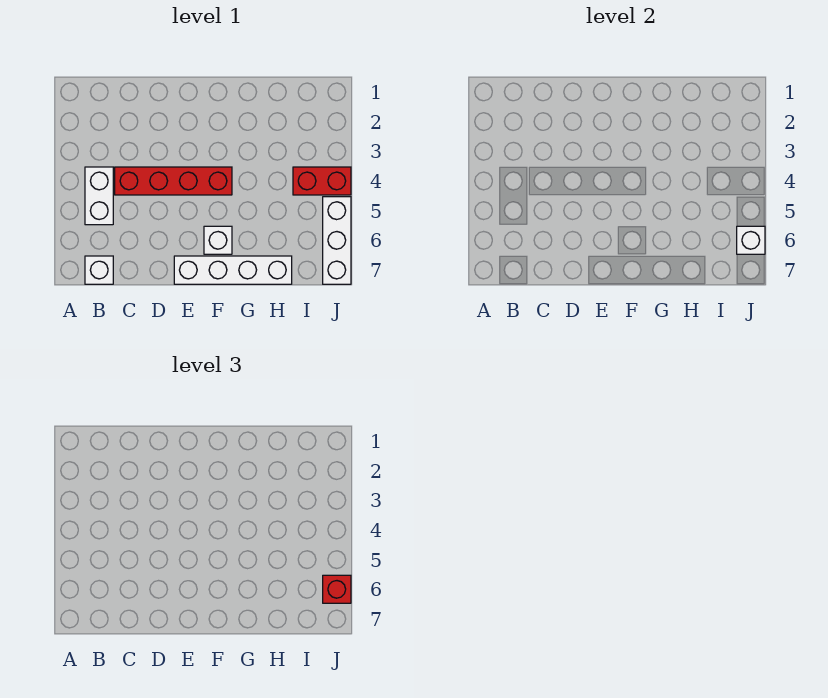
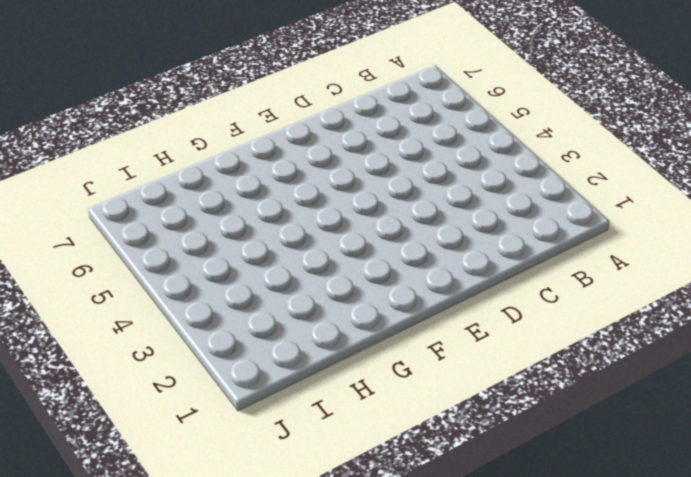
none -> white brick B4:B5 level 1
none -> white brick B7 level 1

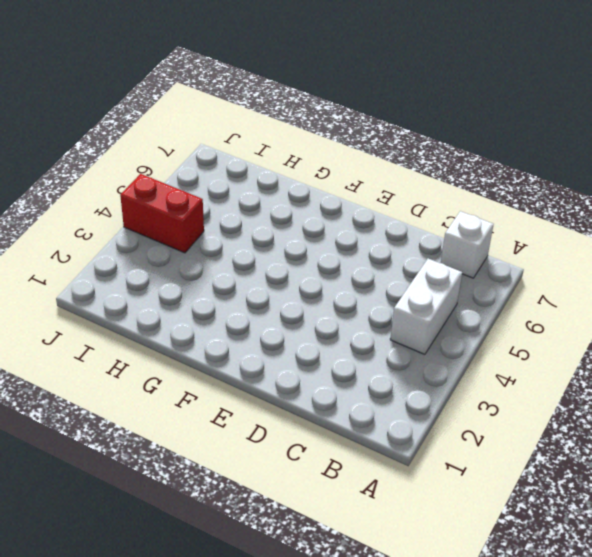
none -> red brick C4:F4 level 1
none -> white brick E7:H7 level 1

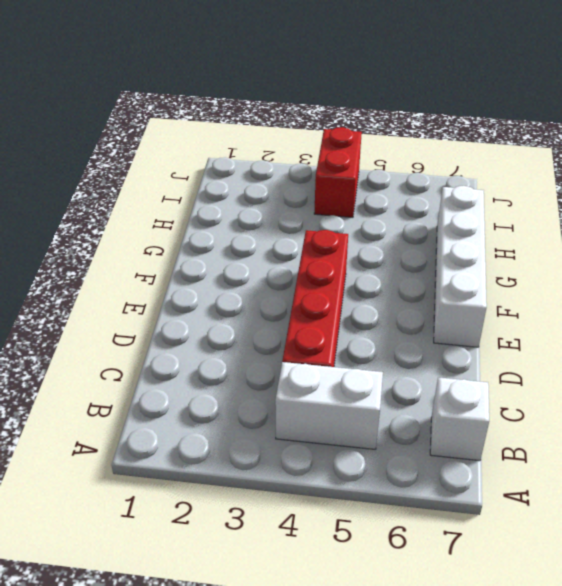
none -> white brick F6 level 1
none -> white brick J5:J7 level 1

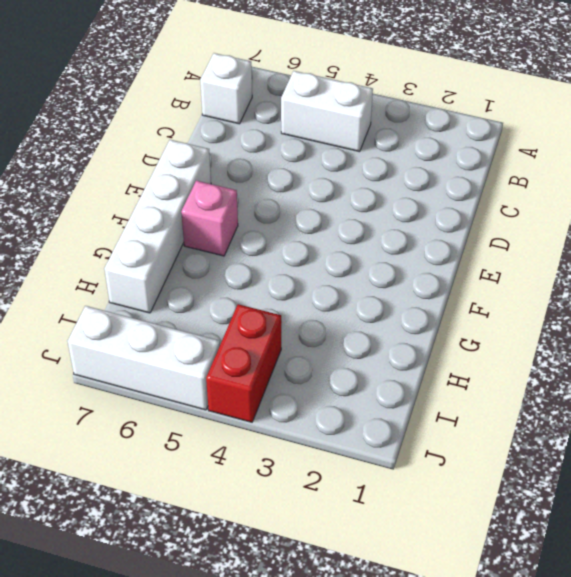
pink brick F6 level 1 -> white brick F6 level 1
none -> red brick C4:F4 level 1
none -> white brick J6 level 2

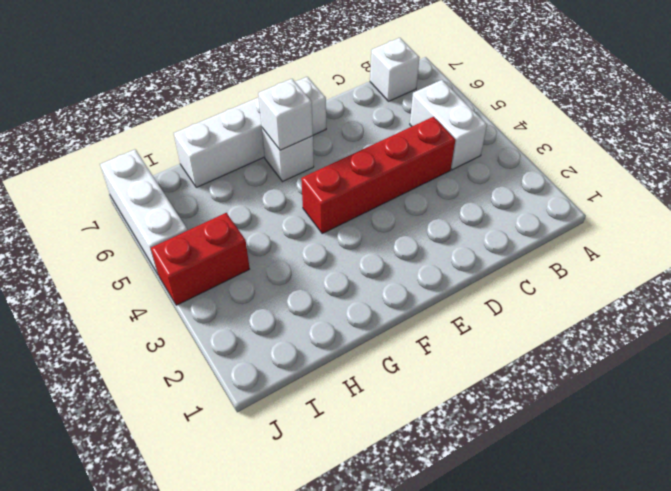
white brick F6 level 2 -> white brick J6 level 2
none -> red brick J6 level 3

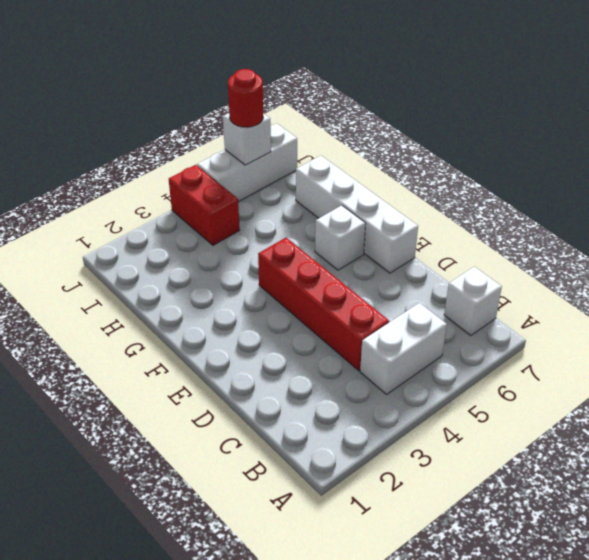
red round brick J6 level 3 -> red brick J6 level 3

